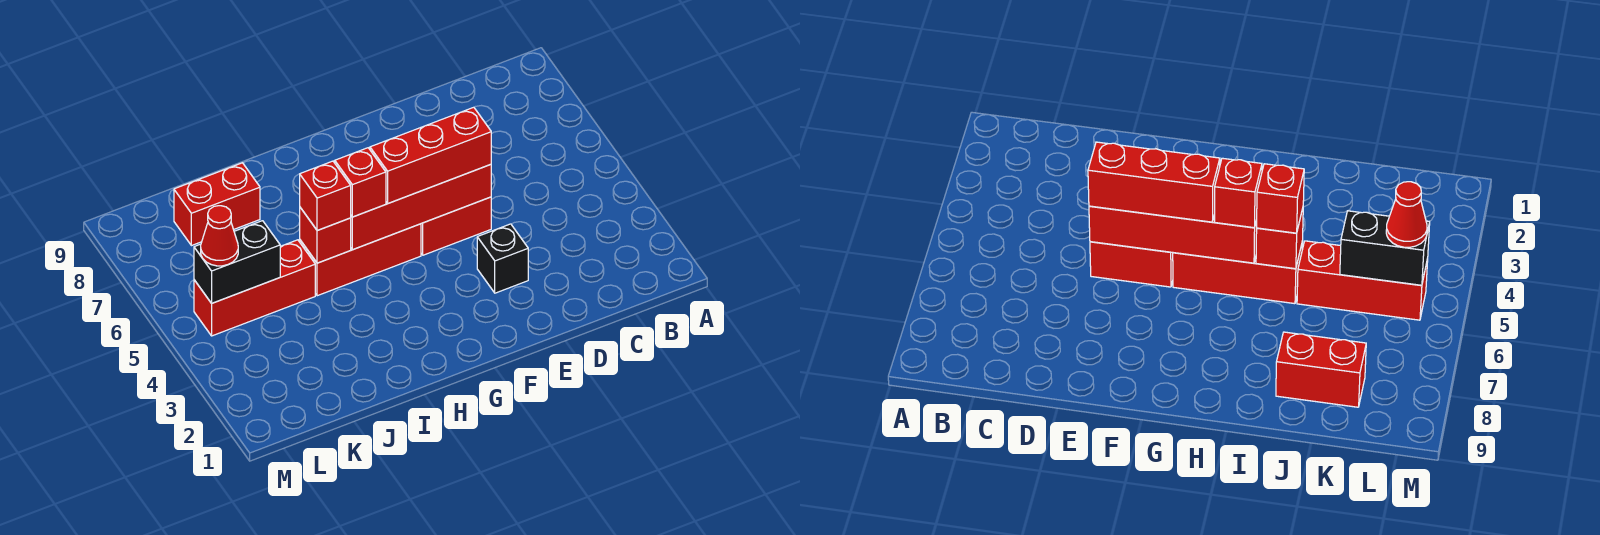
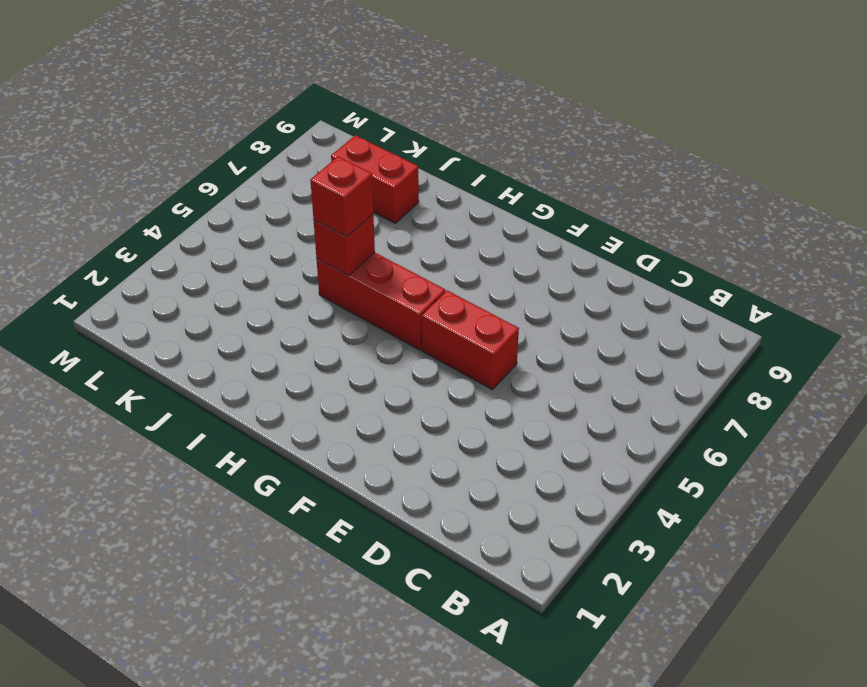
none -> black brick E3 level 1
none -> red brick J5:L5 level 1
none -> red brick E5:H5 level 2

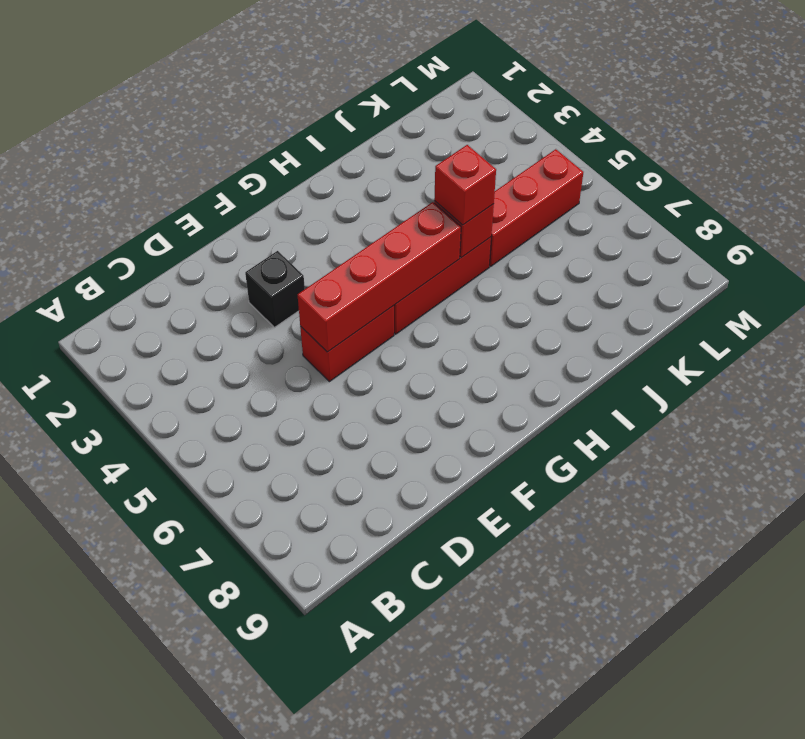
none -> red brick J8:K8 level 1
none -> black brick K5:L5 level 2
none -> red brick E5:G5 level 3

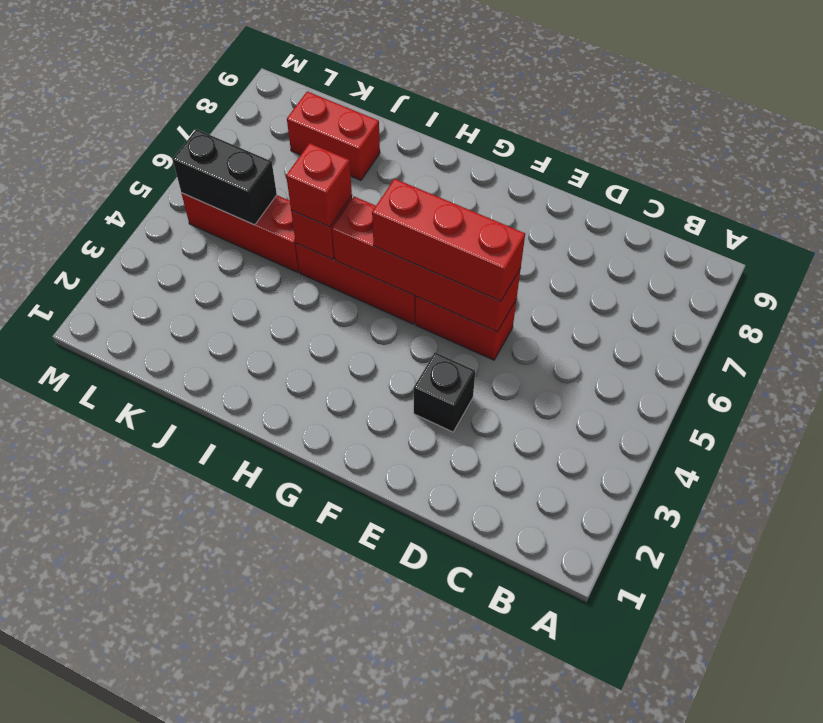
none -> red brick H5 level 3
none -> red cone L5 level 3

